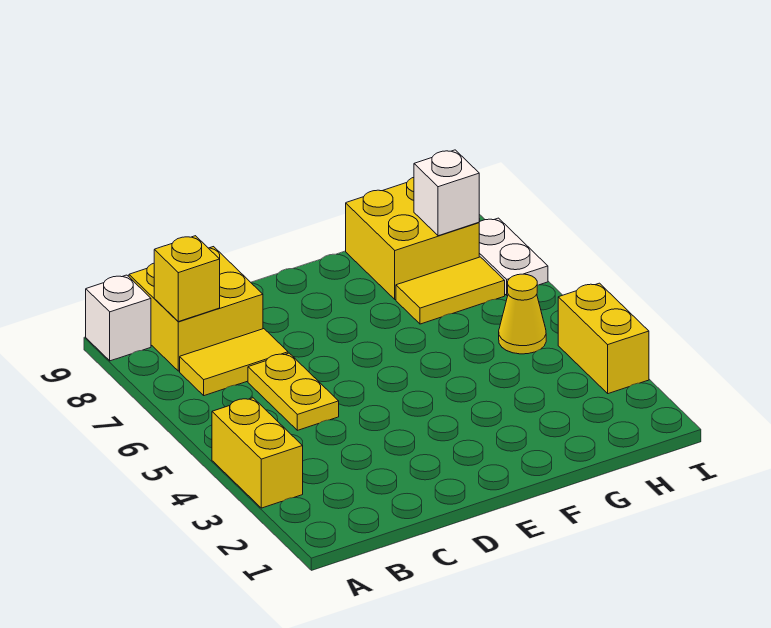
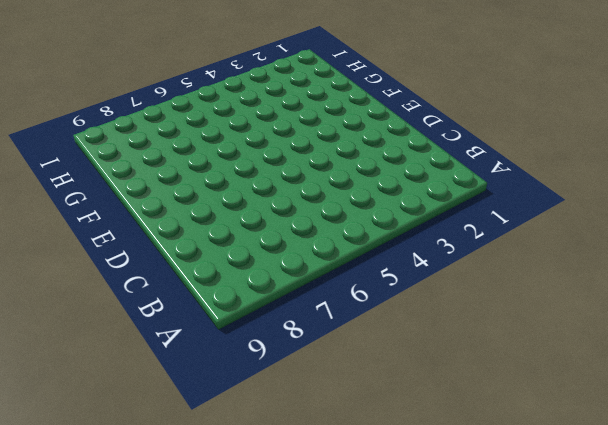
none -> yellow brick A3:A4 level 1
none -> white brick A9 level 1
none -> yellow tile B7:C7 level 1

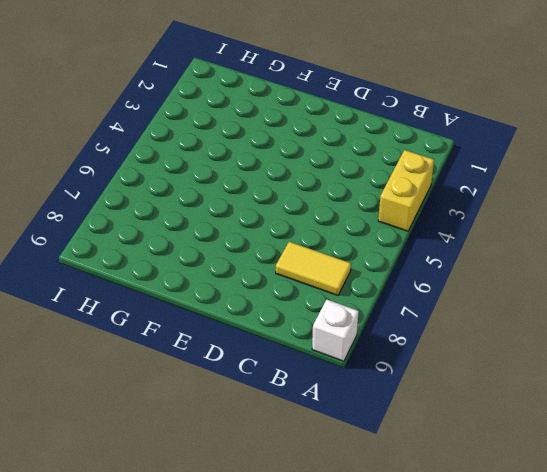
none -> yellow brick B8:C9 level 1
none -> yellow plate C5:C6 level 1
none -> yellow tile G7:H7 level 1

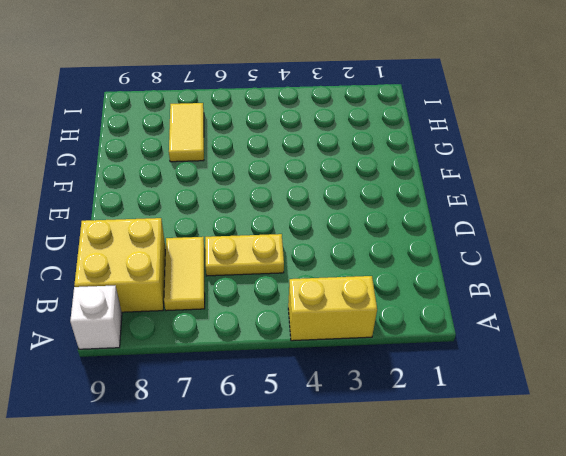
none -> yellow brick G8:H9 level 1
none -> yellow cone H5 level 1
none -> yellow brick I3:I4 level 1

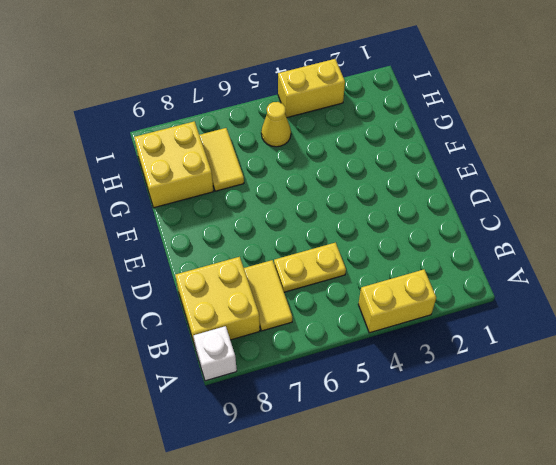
none -> white plate I7:I8 level 1
none -> yellow brick B8 level 2
none -> white brick H8 level 2

